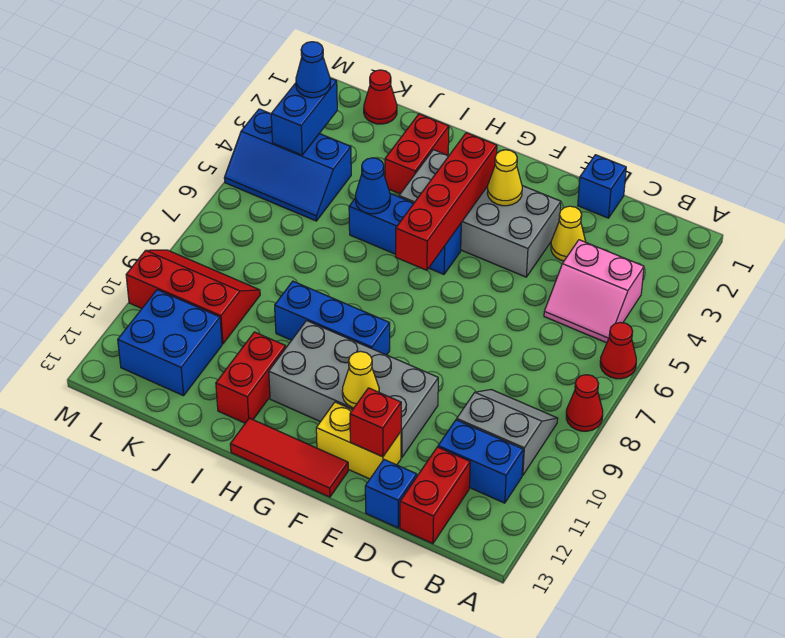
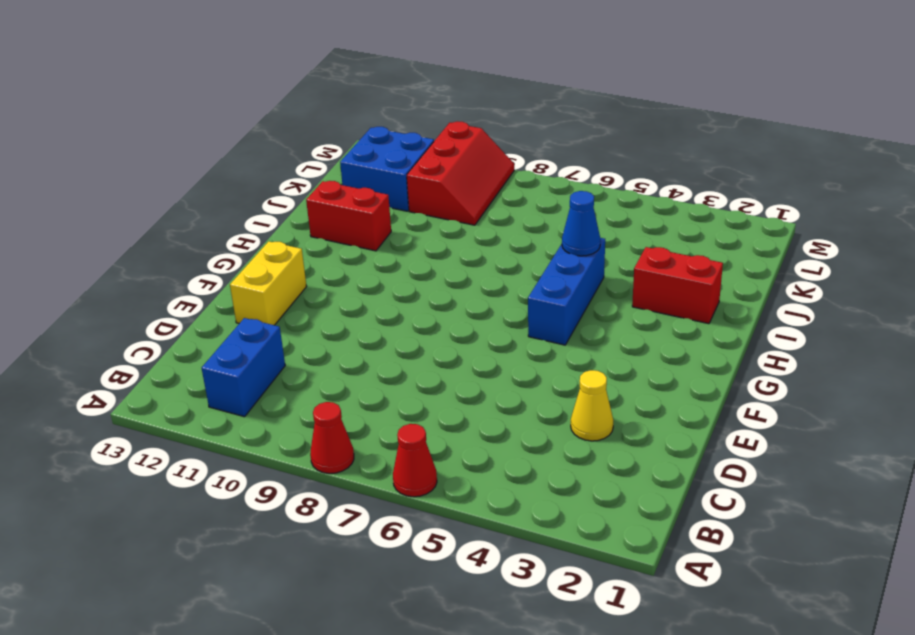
none -> pink slope B4:C5 level 1 top 4
none -> grey slope B9:C10 level 1 top 10
none -> red brick C12:C13 level 1

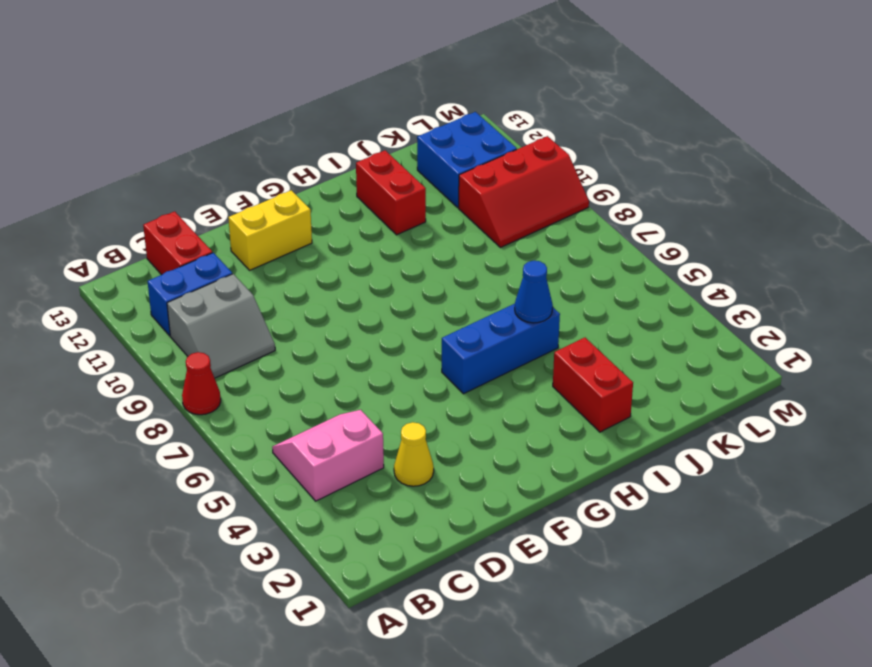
none -> red cone A6 level 1
none -> blue brick D1 level 1
none -> blue brick D13 level 1

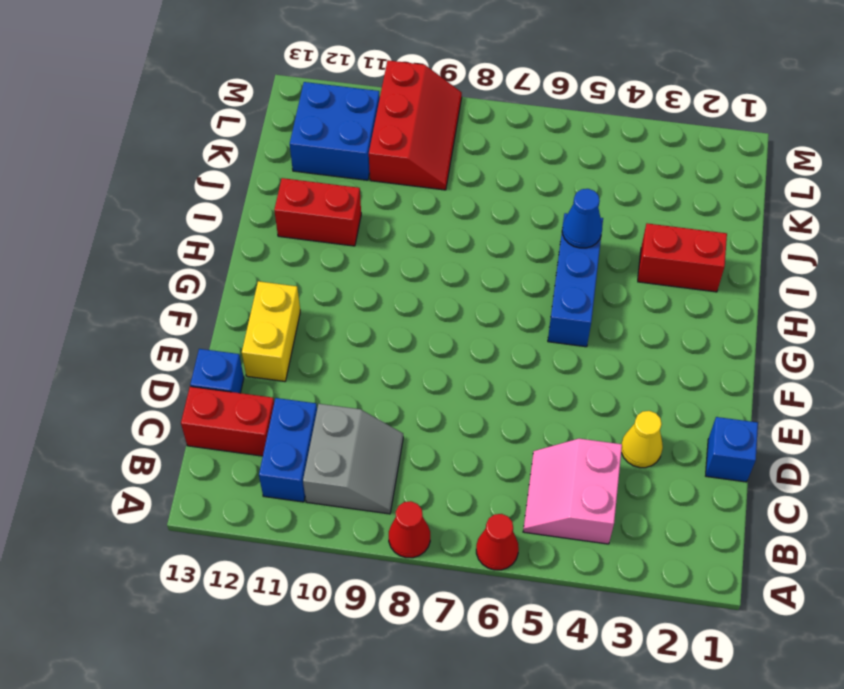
none -> grey brick E3:H4 level 1
none -> grey brick E10:H11 level 1
none -> red tile F13:H13 level 1

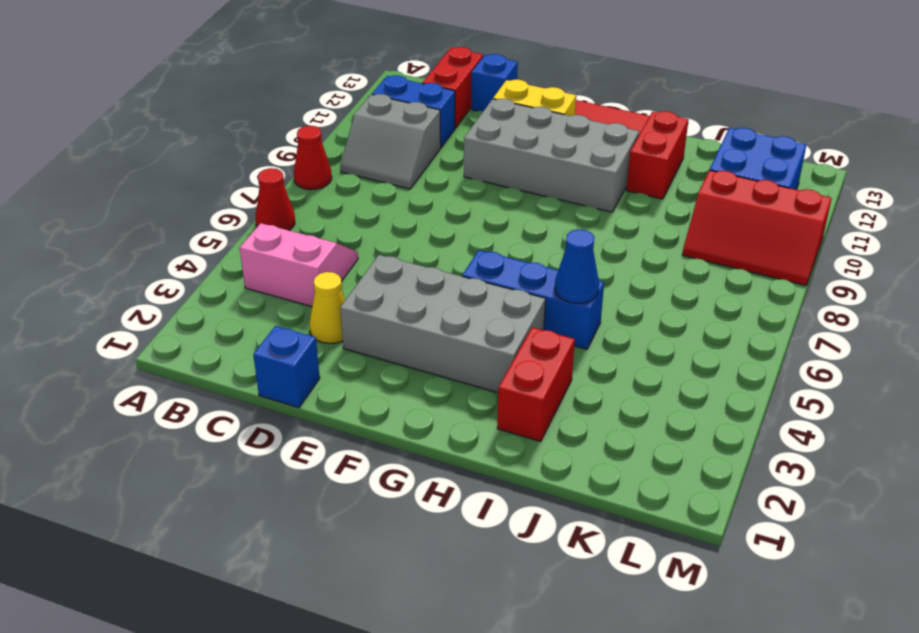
none -> blue brick G9:I9 level 1
none -> red cone K1 level 1
none -> blue slope K4:M5 level 1 top 4

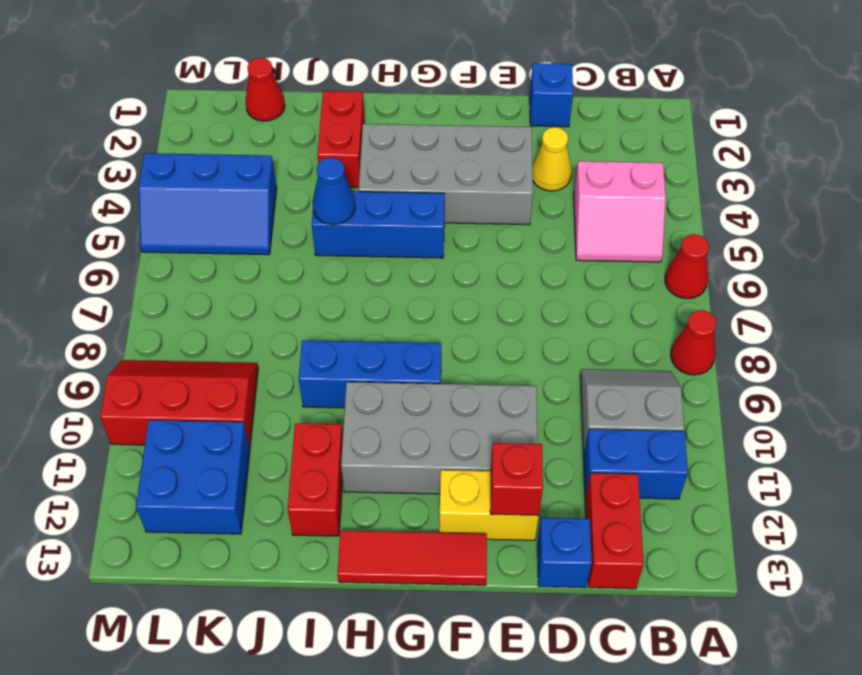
none -> yellow cone F3 level 2
none -> yellow cone F11 level 2
none -> red brick G3:G6 level 2

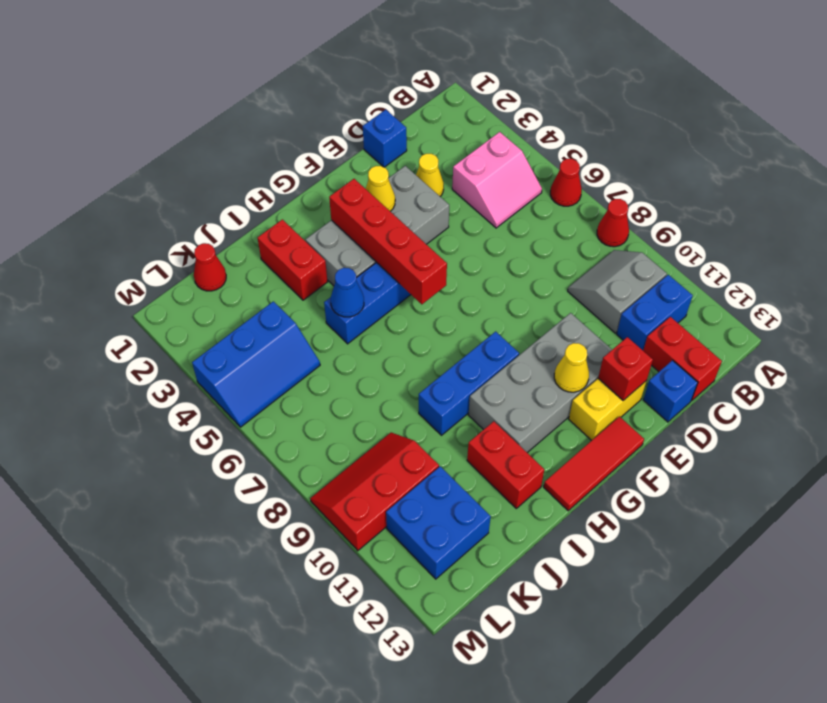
none -> blue brick L3:L4 level 2
none -> blue cone L3 level 3

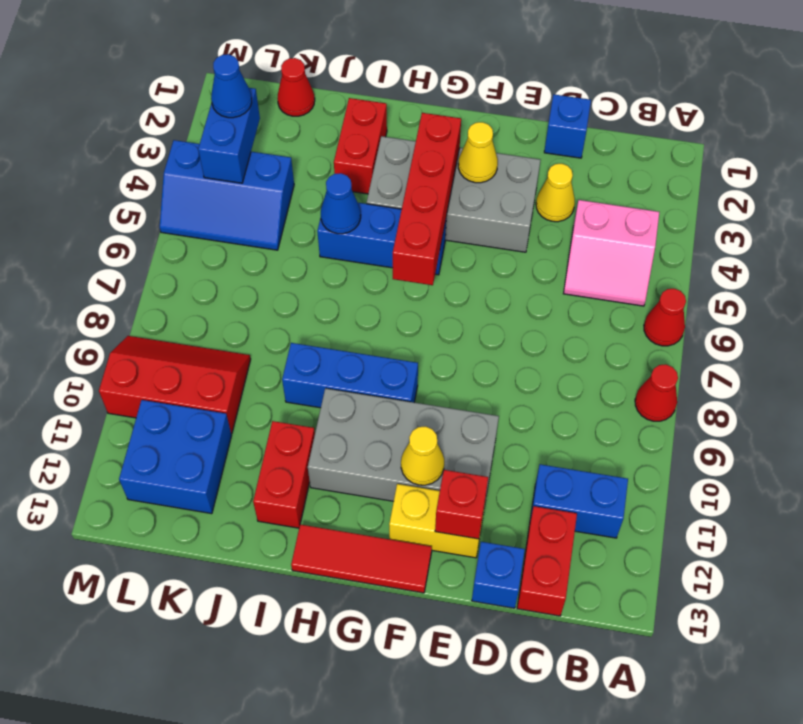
none -> grey slope B9:C10 level 1 top 10

